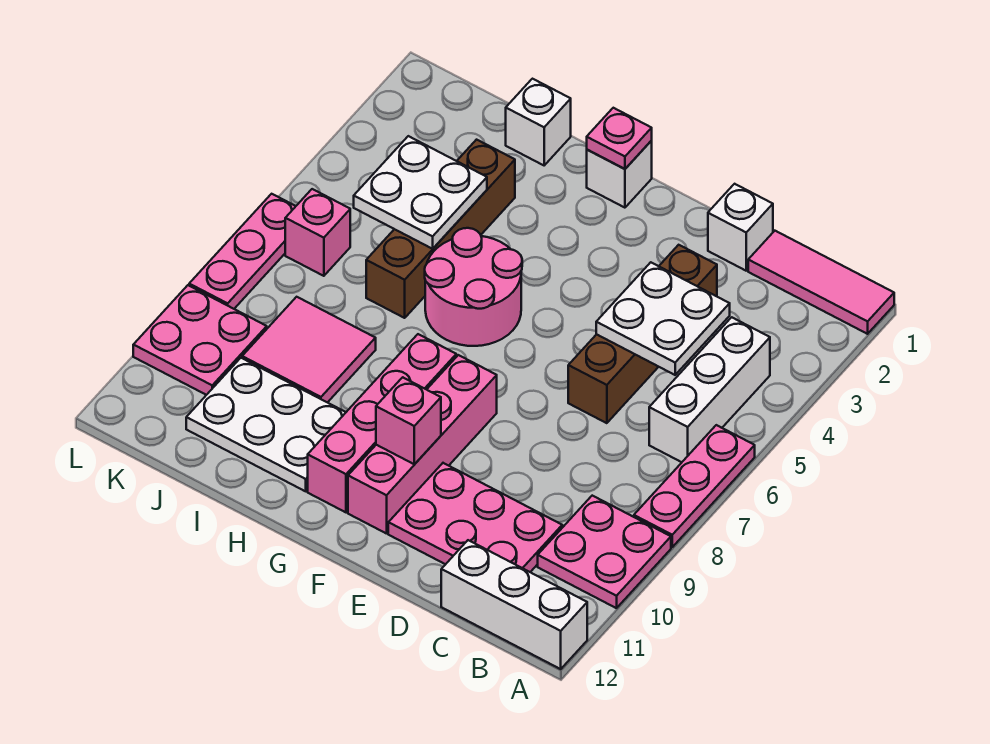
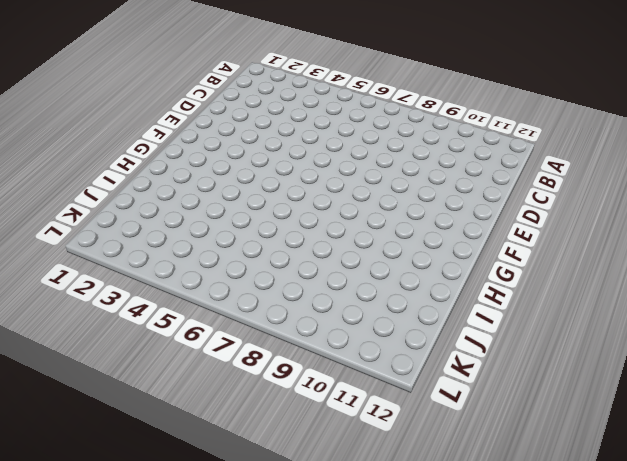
none -> pink tile A1:C1 level 1
none -> pink plate A6:A8 level 1
none -> pink plate A9:B10 level 1

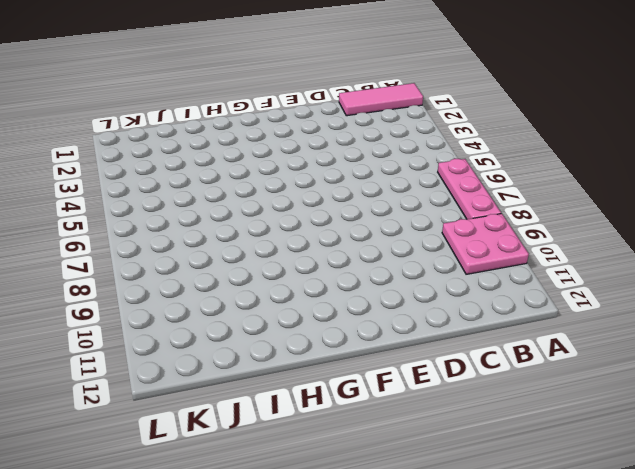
none -> white brick A12:C12 level 1
none -> white brick B4:B6 level 1
none -> pink plate C10:E11 level 1

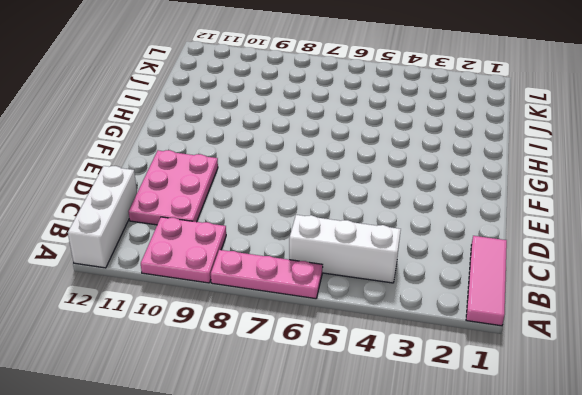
none -> white brick D1 level 1
none -> brown brick D3:D6 level 1
none -> pink brick F8:F11 level 1

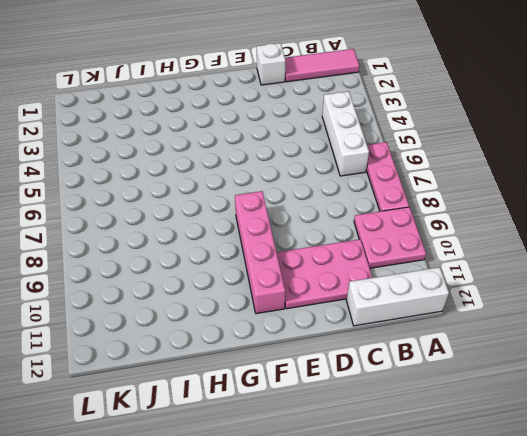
none -> brown brick D3:D6 level 1
none -> white brick G1 level 1
none -> pink round brick G5:H6 level 1

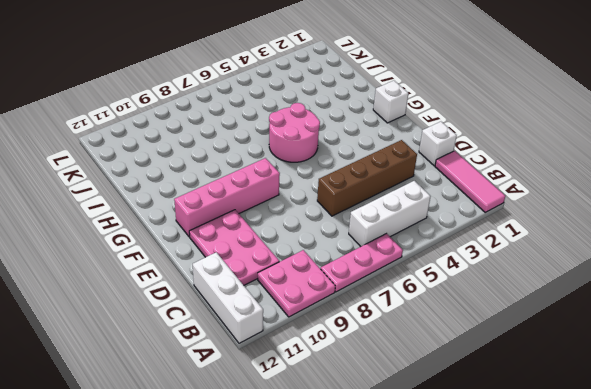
none -> pink brick G8:G11 level 1
none -> white plate H10:J11 level 1
none -> white brick I1 level 1

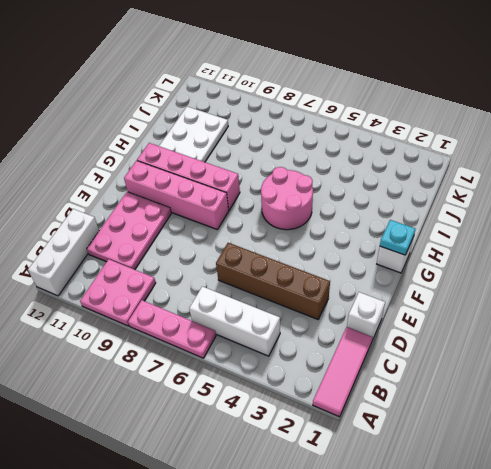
cyan plate G1 level 2 -> pink plate G1 level 2
none -> white brick I1 level 1
none -> brown brick I3:I6 level 1
none -> pink tile I8:J9 level 1

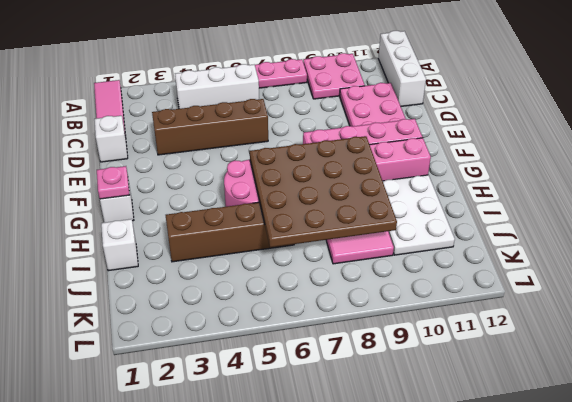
brown plate G6:J9 level 2 -> none
none -> pink brick K6 level 1
none -> pink plate K9:L10 level 1
none -> pink plate L6:L8 level 1

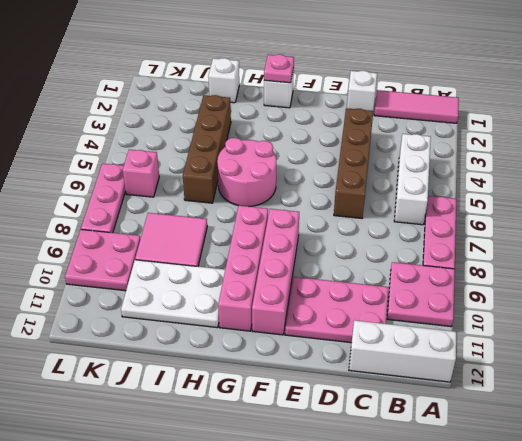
none -> white plate C4:D5 level 2
none -> pink brick F10 level 2
none -> white plate I4:J5 level 2

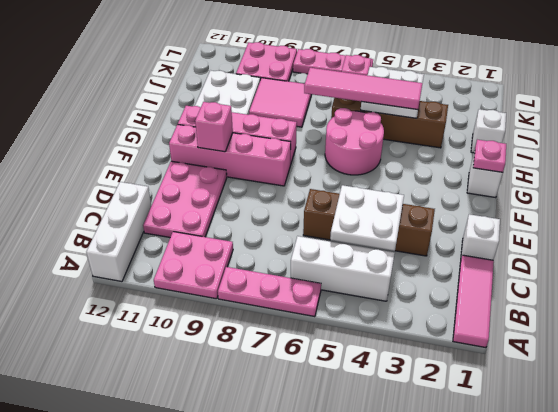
pink tile I4:I7 level 3 -> none

